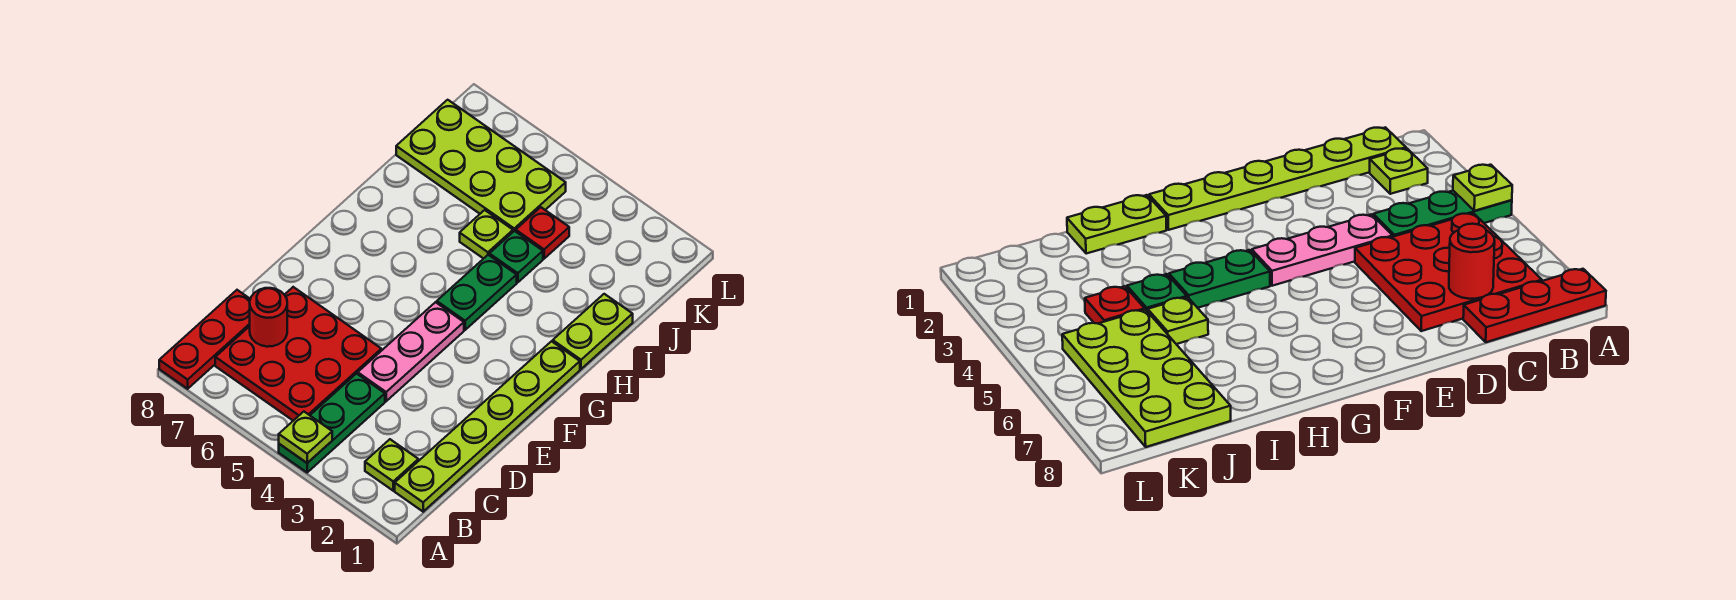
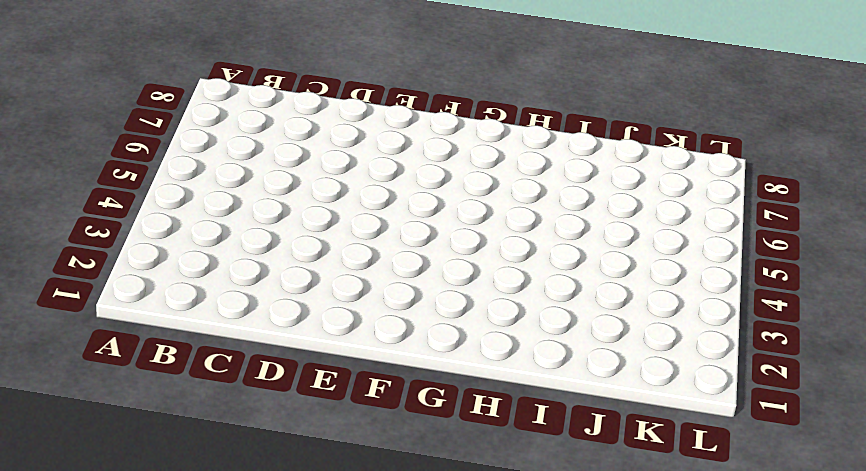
none -> green plate A4:C4 level 1
none -> red plate A8:C8 level 1
none -> lime plate B1:G1 level 1

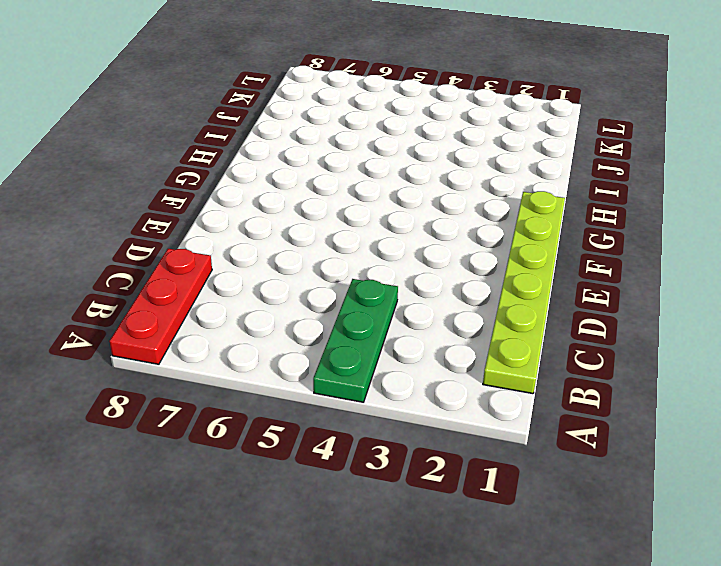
none -> lime plate B2 level 1
none -> red plate B5:D7 level 1
none -> pink plate D4:F4 level 1

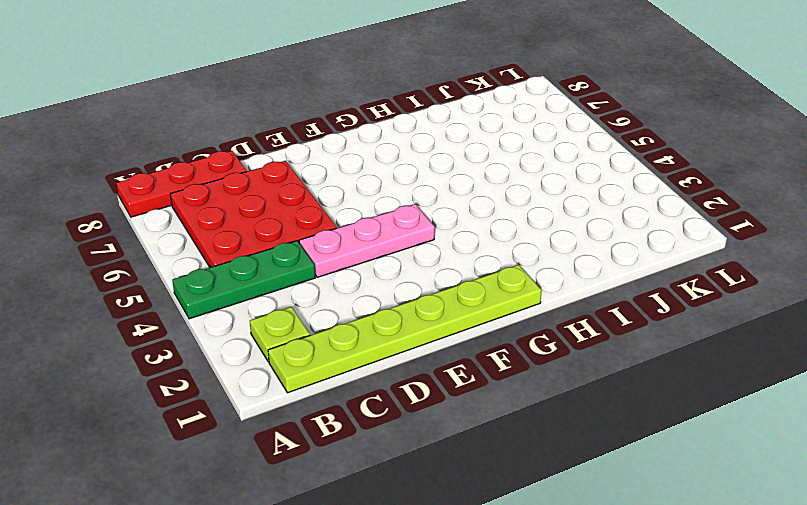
none -> green plate G4:H4 level 1
none -> lime plate H1:I1 level 1
none -> green plate I4 level 1

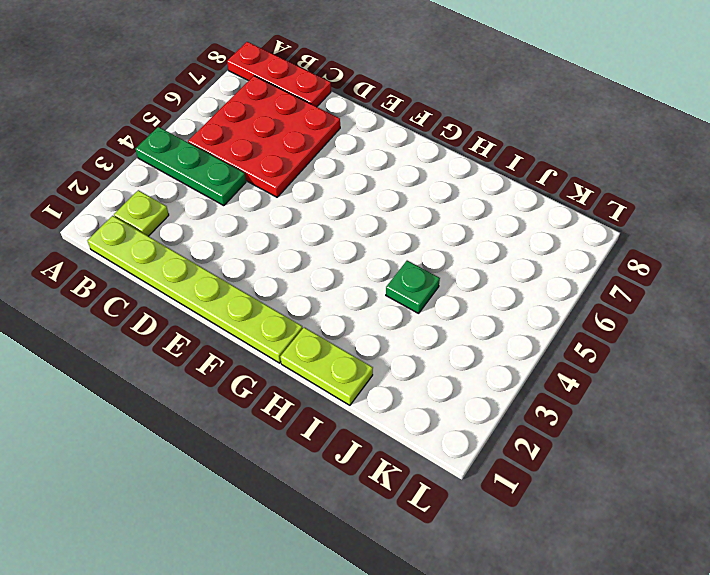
none -> pink plate D4:F4 level 1
none -> green plate G4:H4 level 1
none -> lime plate I5 level 1

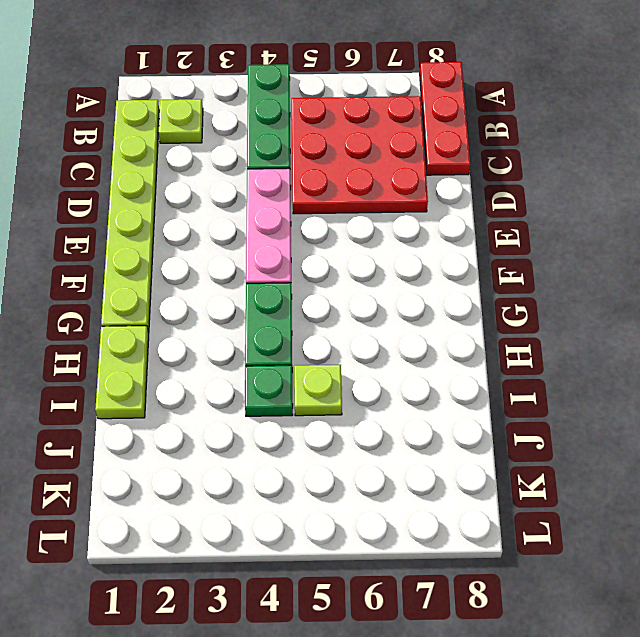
none -> red plate J4 level 1
none -> lime plate J5:K8 level 1
none -> lime plate A4 level 2

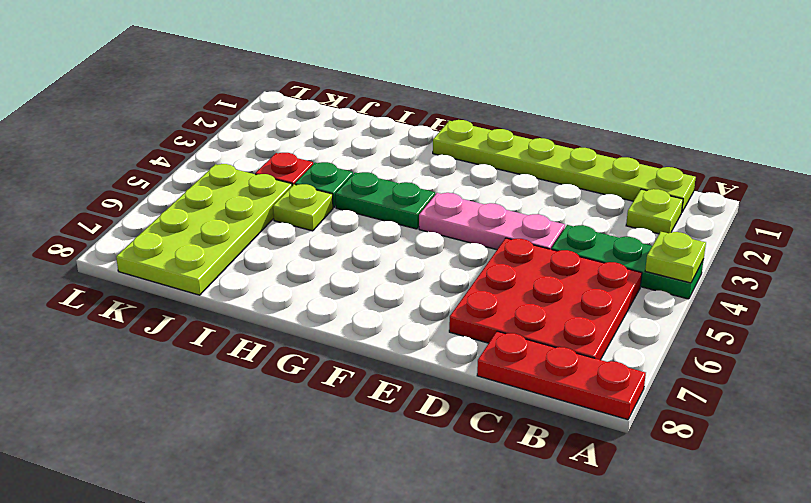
none -> lime plate H1:I1 level 1
none -> red round brick C7 level 2

